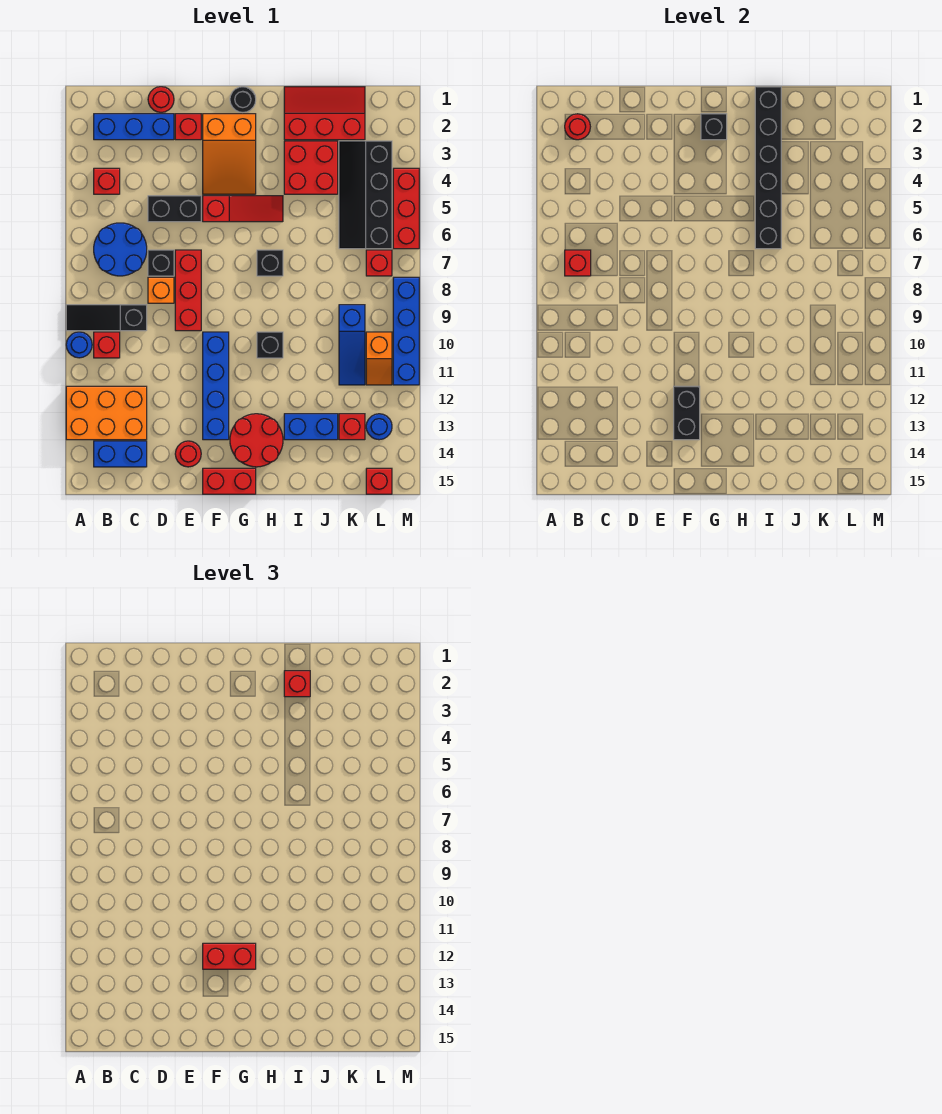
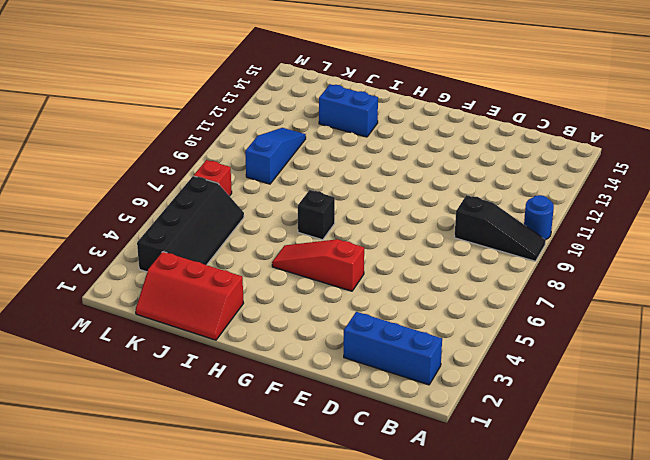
none -> orange brick A12:C13 level 1
none -> red brick B4 level 1
none -> blue round brick B6:C7 level 1
none -> red brick B10 level 1

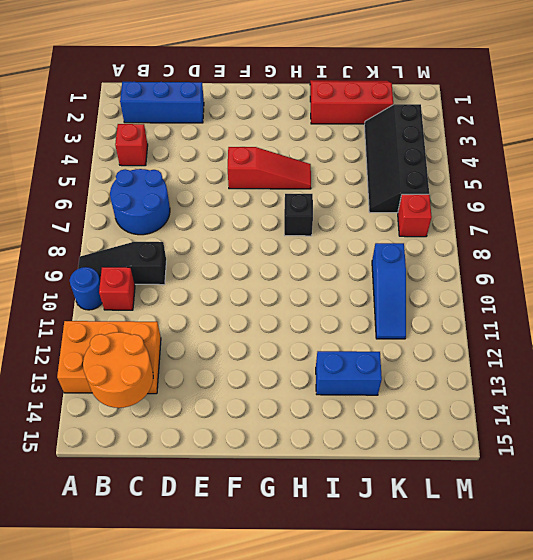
orange round brick B13:C14 level 2 -> none
none -> blue brick B14:C14 level 1
none -> red round brick D1 level 1
none -> black brick D5:E5 level 1
none -> black brick D7 level 1

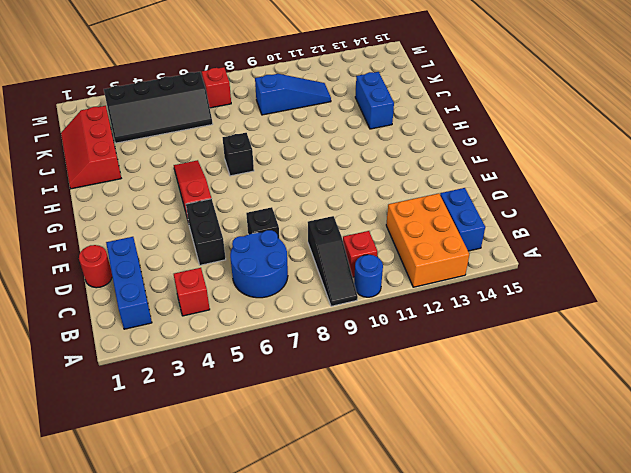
none -> orange brick D8 level 1
none -> red brick E2 level 1
none -> red brick E7:E9 level 1
none -> red round brick E14 level 1

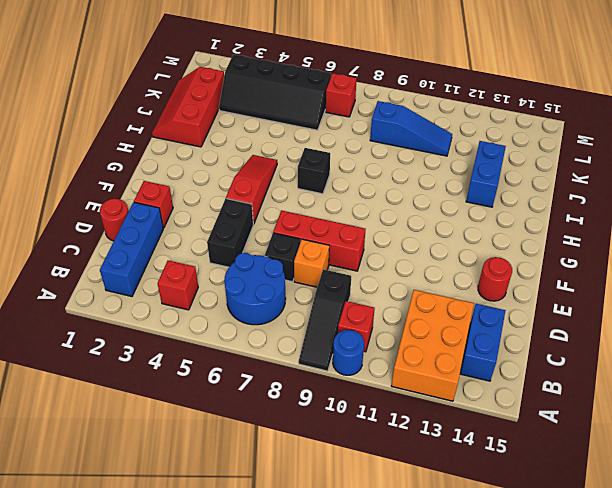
none -> orange slope F2:G4 level 1 top 2
none -> blue brick F10:F13 level 1
none -> red brick F15:G15 level 1
none -> black round brick G1 level 1

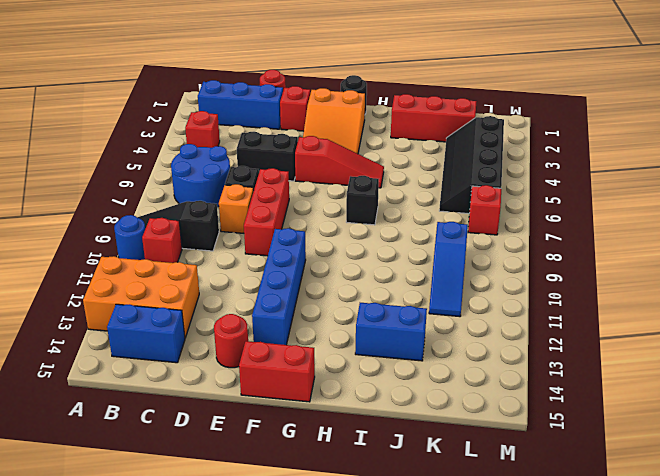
none -> red round brick G13:H14 level 1
none -> black brick H10 level 1
none -> red brick I3:J4 level 1
none -> red brick K13 level 1

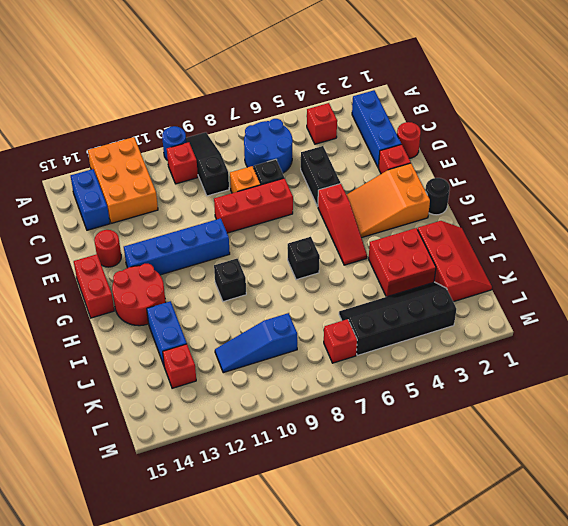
none -> orange slope L10:L11 level 1 top 10
none -> blue round brick L13 level 1
none -> red brick L15 level 1
none -> red brick M4:M6 level 1

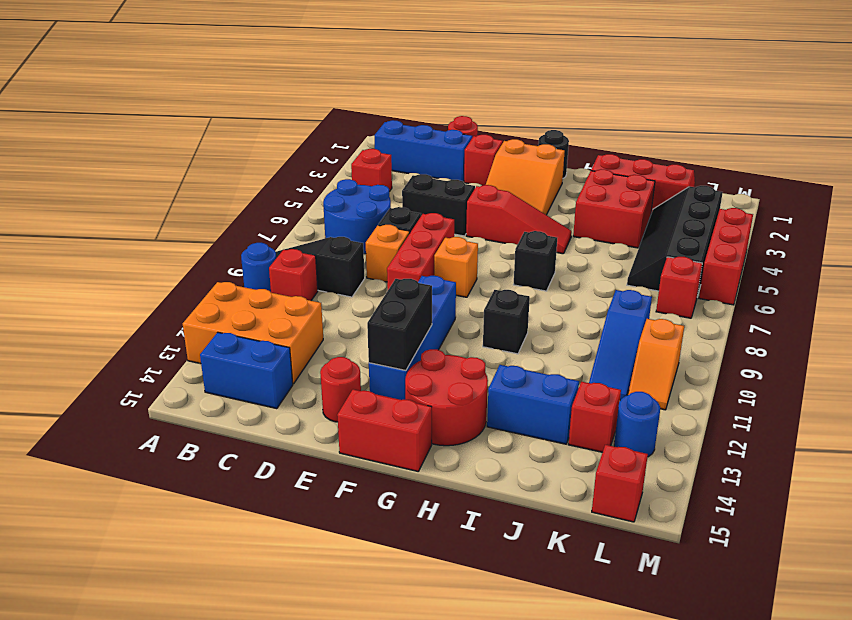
orange brick F8 level 1 -> none
none -> blue brick M8:M11 level 1
none -> red round brick B2 level 2
none -> red brick B7 level 2
none -> black brick G2 level 2

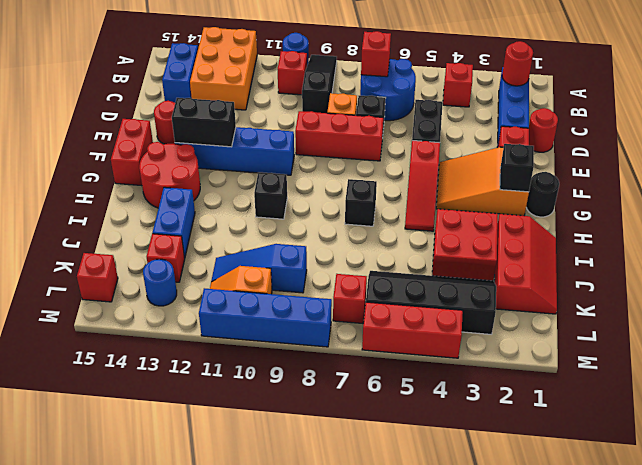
none -> black brick I1:I6 level 2
none -> red brick F12:G12 level 3
none -> red brick I2 level 3

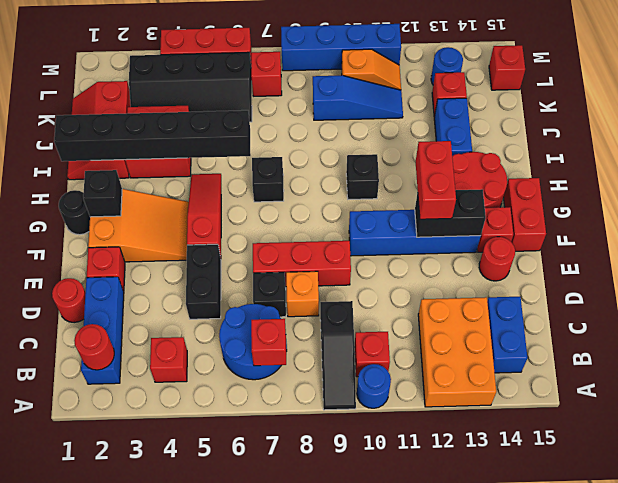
red brick F14 level 1 -> red brick I2 level 3

